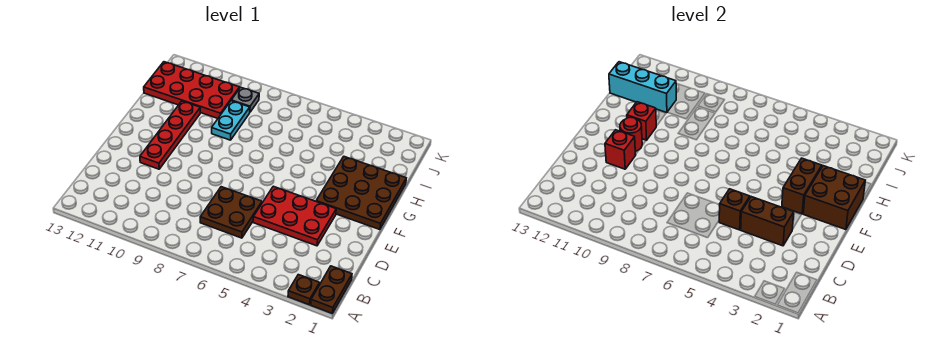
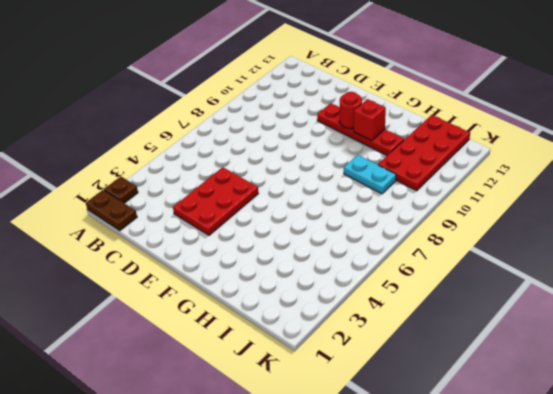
none -> brown plate C6:D7 level 1
none -> brown plate F1:H3 level 1
none -> grey plate J9 level 1

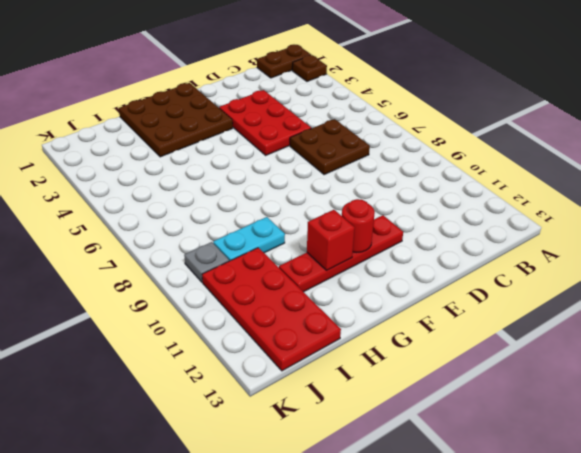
none -> brown brick D3:D4 level 2
none -> brown brick D5 level 2
none -> red brick E11 level 2

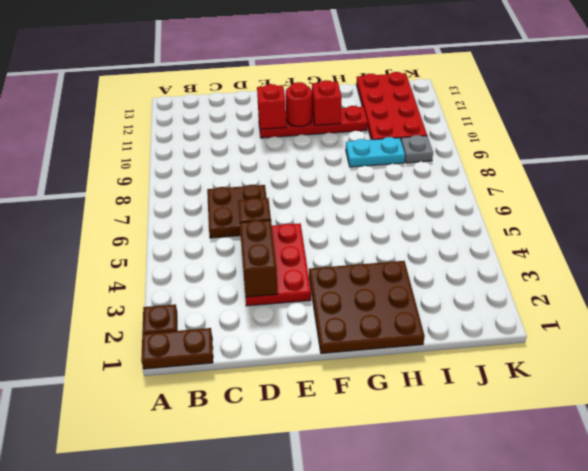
none -> brown brick F1:G2 level 2
none -> brown brick F3:G3 level 2
none -> cyan brick I11:I13 level 2

